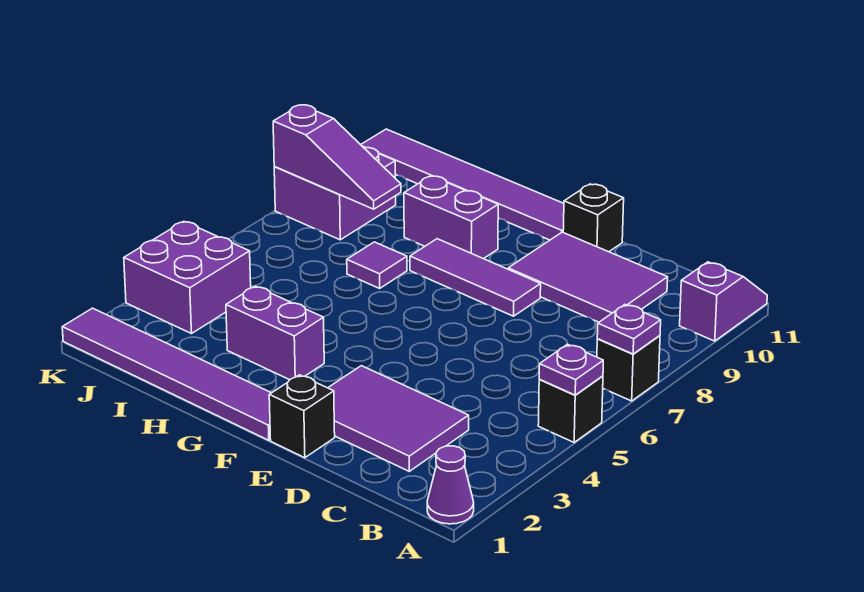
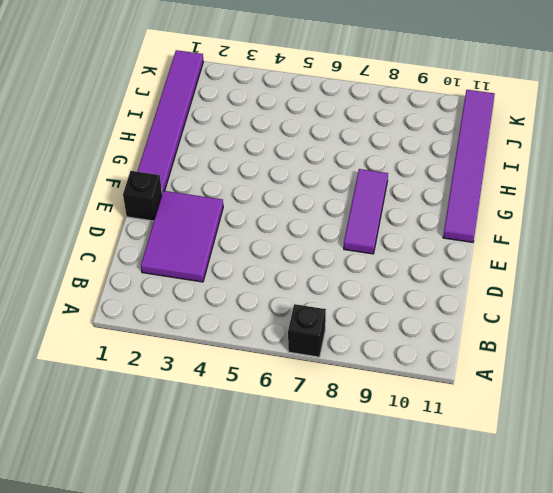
none -> purple cone A1 level 1
none -> black brick A5 level 1
none -> purple slope A10:A11 level 1 top 10

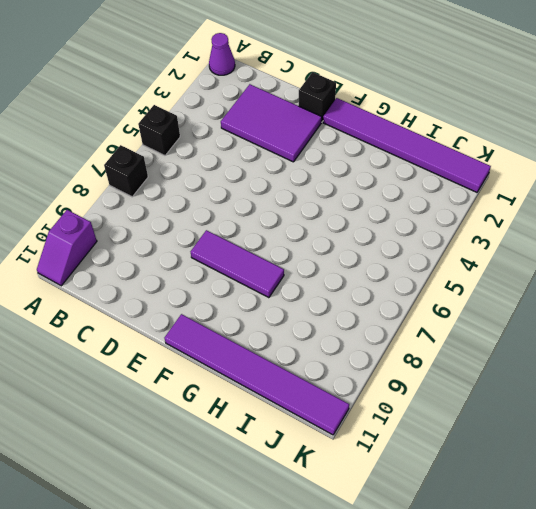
none -> purple tile C9:E10 level 1
none -> black brick E11 level 1
none -> purple brick G3:H3 level 1

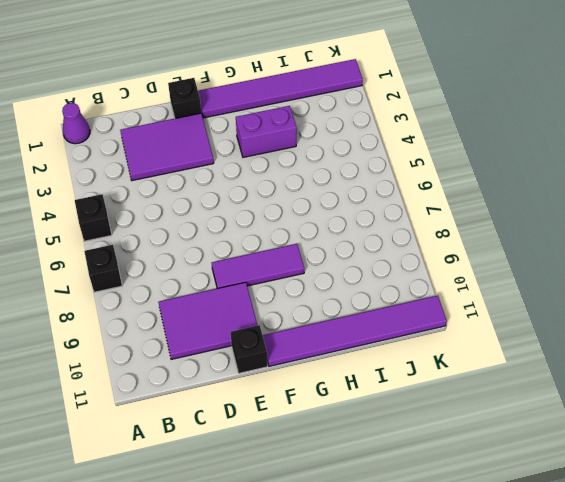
none -> purple slope A10:A11 level 1 top 10
none -> purple brick G9:H9 level 1
none -> purple tile H7 level 1

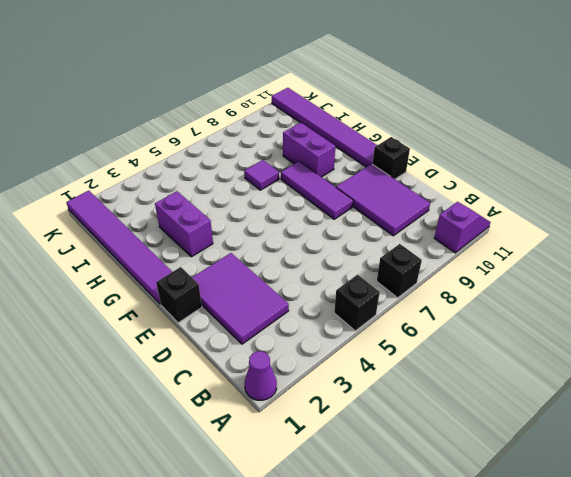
none -> purple brick J3:K4 level 1
none -> purple brick J8:K9 level 1
none -> purple plate A5 level 2

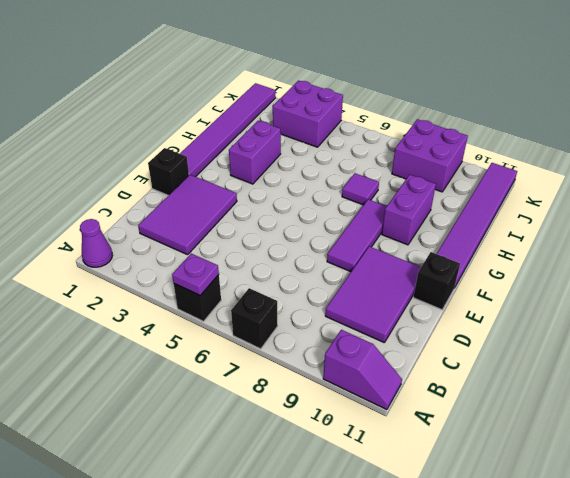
none -> purple plate A7 level 2
none -> purple slope I8:K8 level 2 top K

